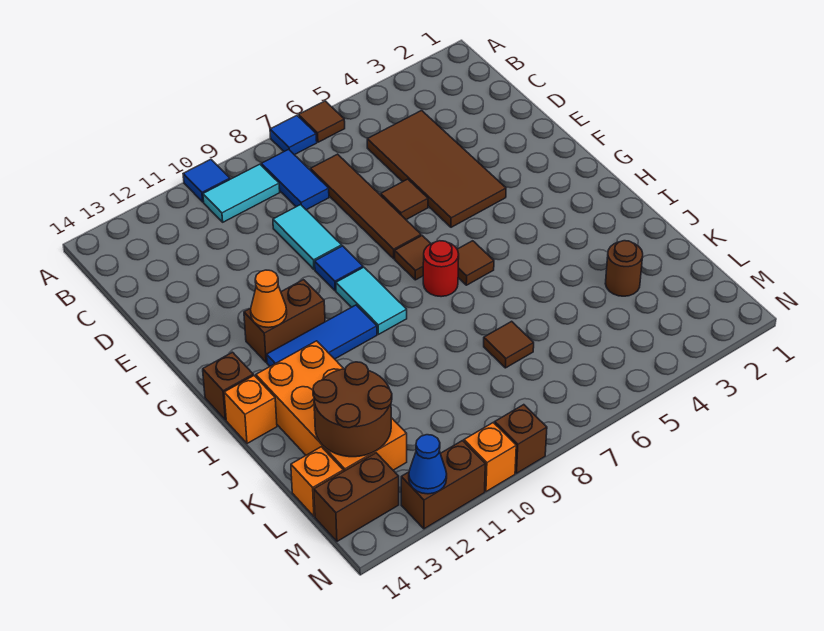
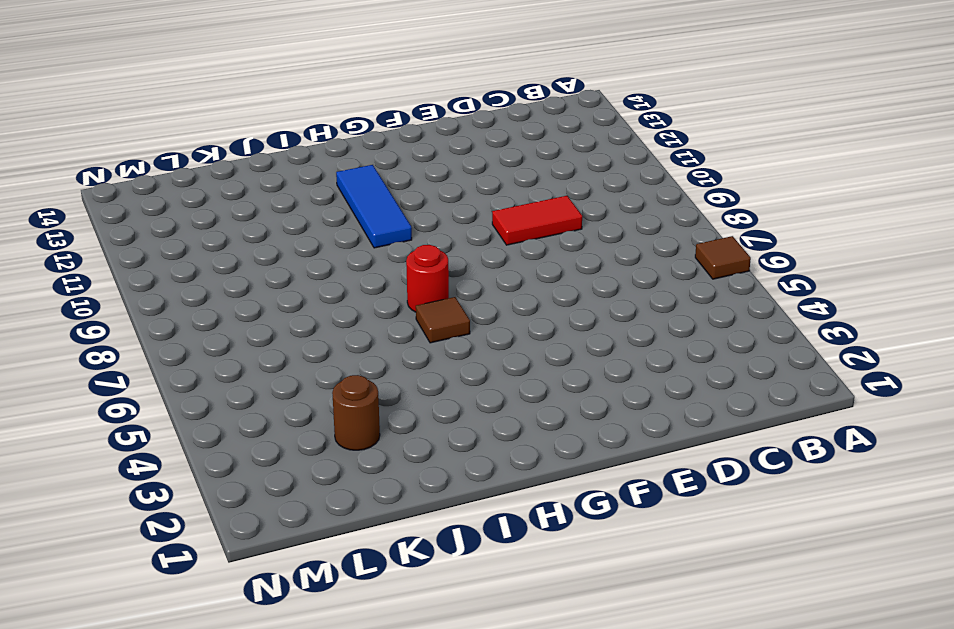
red tile D9:E9 level 1 -> cyan tile D9:E9 level 1
none -> blue tile A7 level 1
none -> blue tile A10 level 1
none -> blue tile B8:C8 level 1

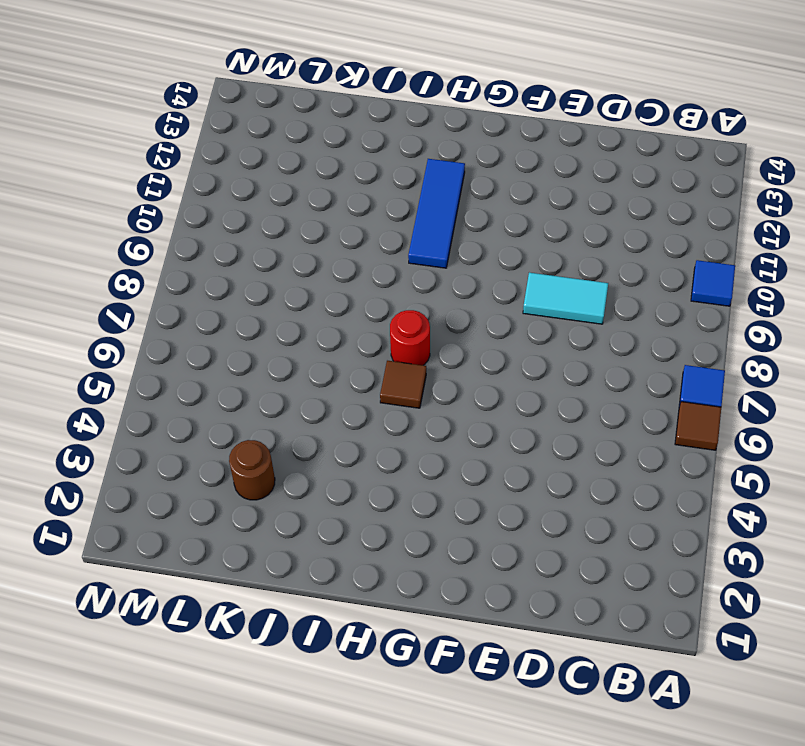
none -> blue tile B8:C8 level 1
none -> cyan tile B9:B10 level 1
none -> brown tile C4:F5 level 1

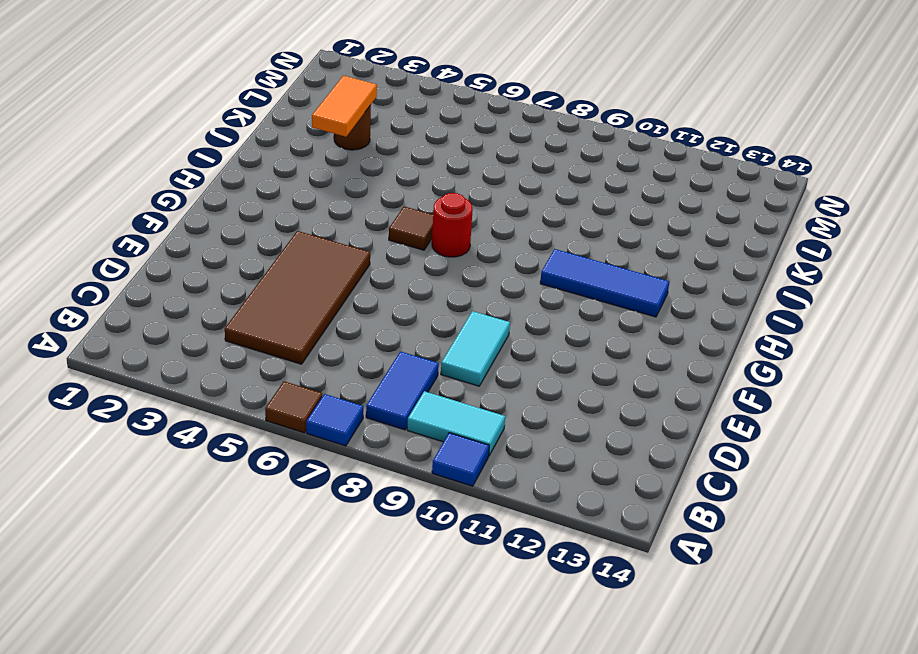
orange tile J3:K3 level 2 -> none
none -> brown tile C7:F7 level 1
none -> brown tile E6 level 1
none -> blue tile F9 level 1

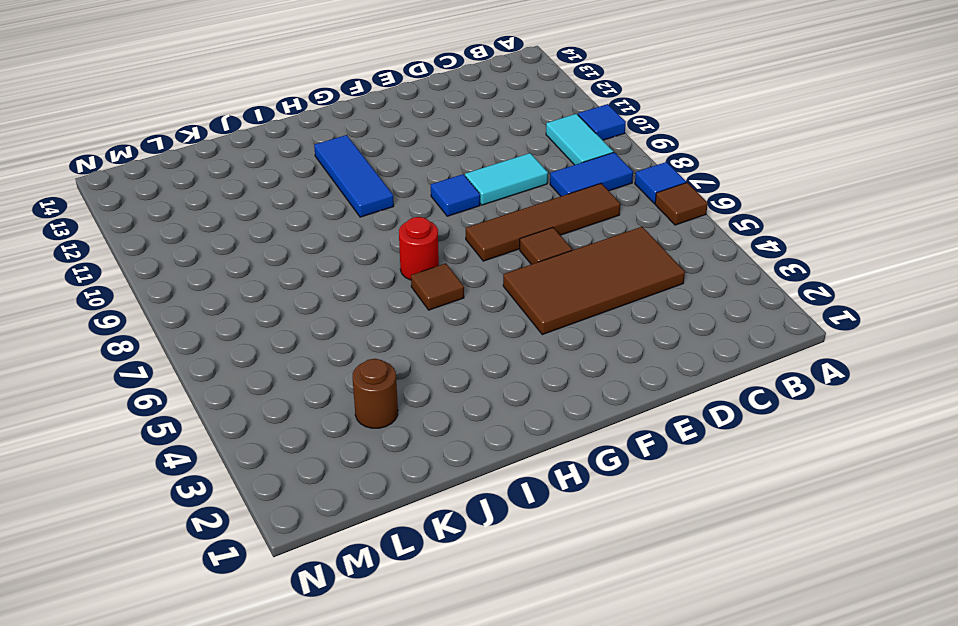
none -> brown tile G7 level 1
none -> cyan tile G9:H9 level 1
none -> brown brick G11:G12 level 1

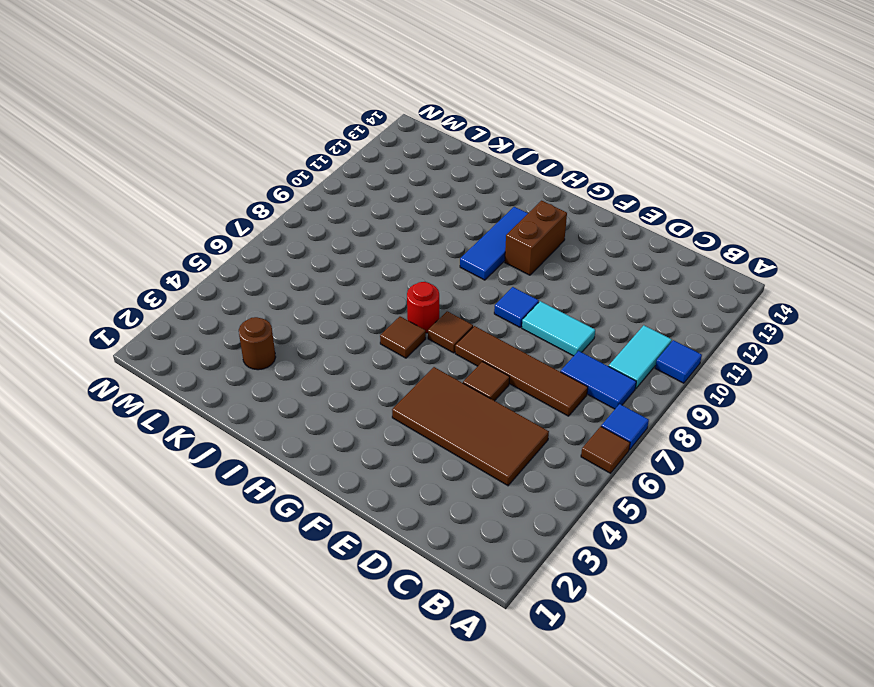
none -> cyan tile G9:H9 level 1
none -> brown brick H14 level 1
none -> orange brick I12:L13 level 1

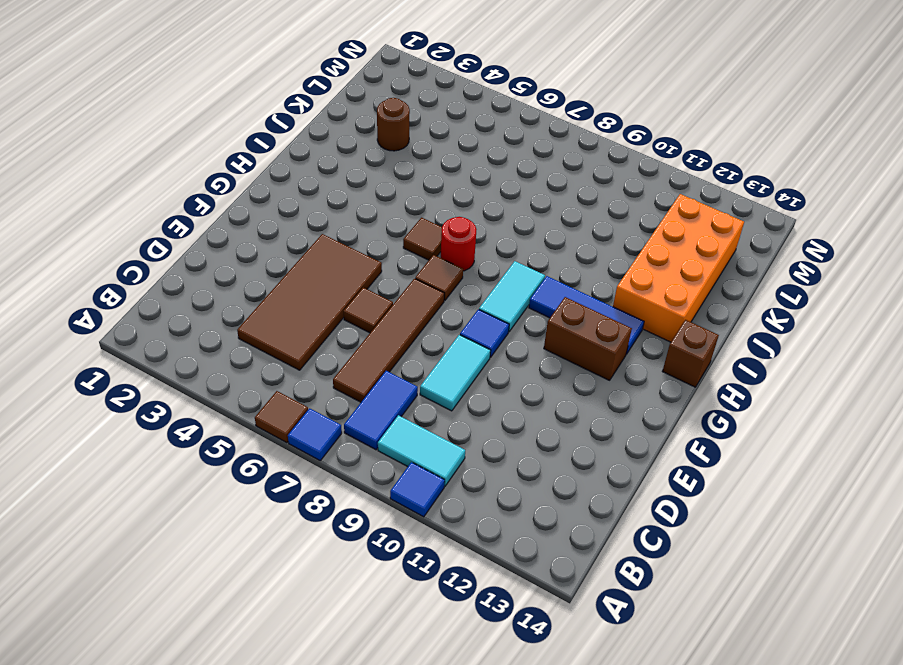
none -> orange brick I14 level 1
none -> brown tile K7 level 1
none -> orange brick L14 level 1

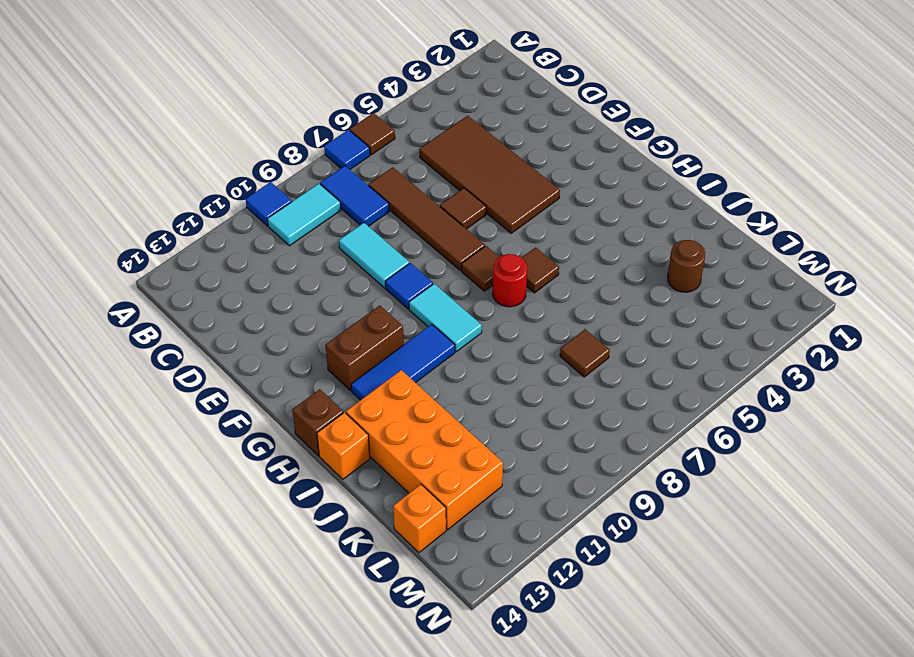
none -> brown brick M13:M14 level 1
none -> brown brick N9 level 1
none -> orange brick N10 level 1

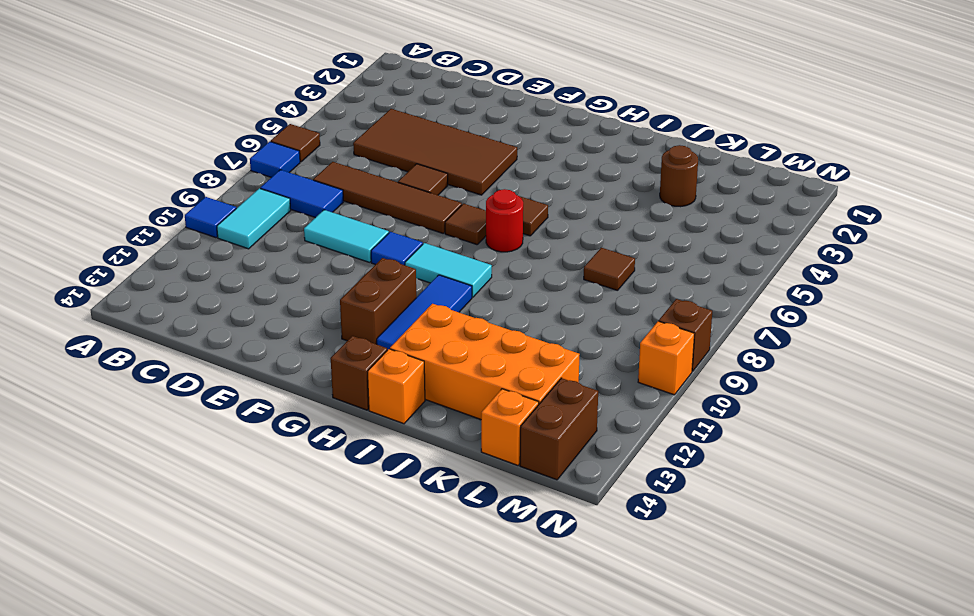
none -> brown brick N11:N12 level 1
none -> orange cone G12 level 2
none -> brown round brick K12:L13 level 2

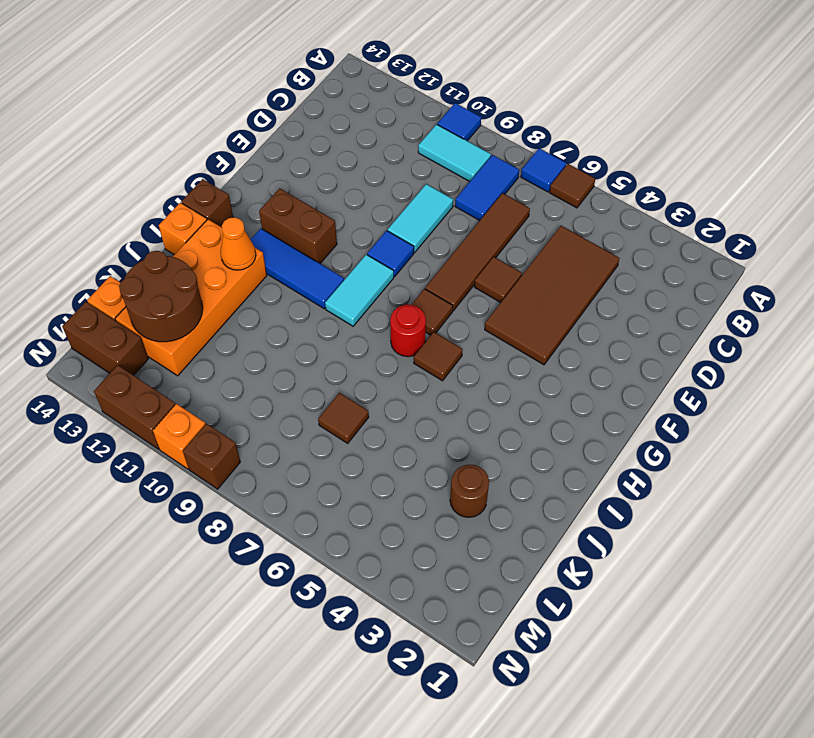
orange cone I12 level 2 -> orange cone G12 level 2
none -> blue cone N12 level 2

